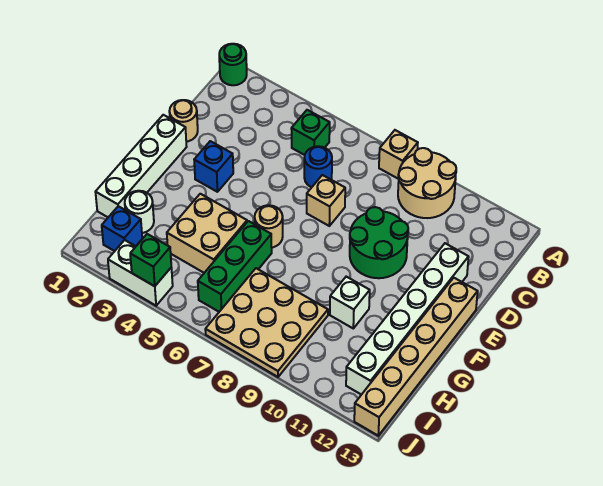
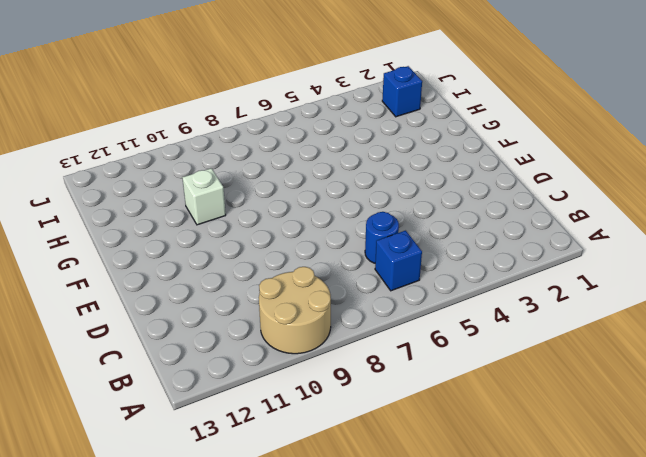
blue brick B6 level 1 -> blue brick E3 level 1
none -> green round brick A1 level 1
none -> tan brick A8 level 1
none -> green brick B5 level 1

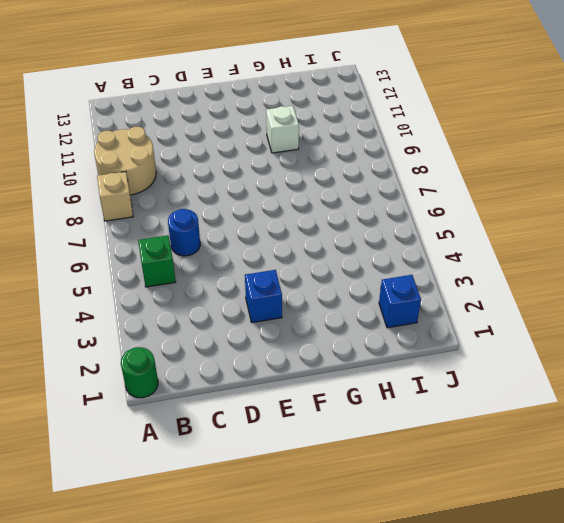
none -> tan round brick D1 level 1
none -> tan brick D7 level 1
none -> green round brick D9:E10 level 1

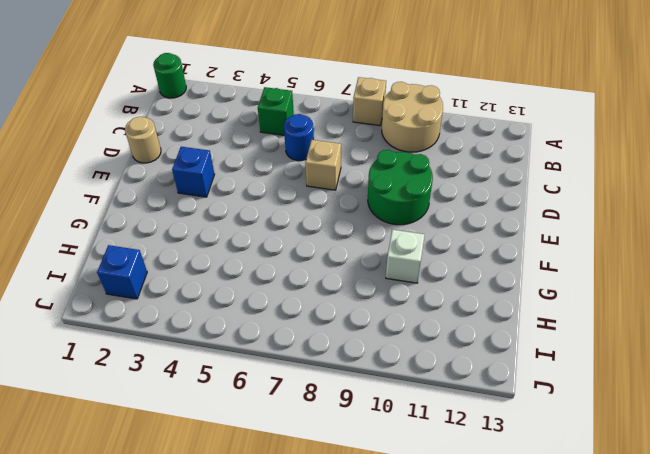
none -> white brick D12:I12 level 1
none -> white brick E1:H1 level 1
none -> tan brick E13:J13 level 1

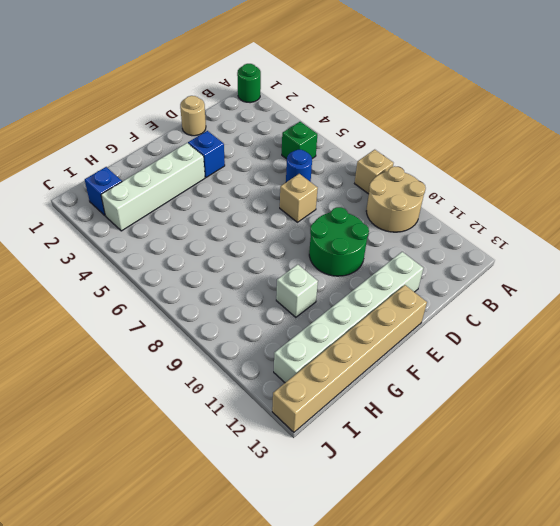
white brick F3:I3 level 1 -> white brick E1:H1 level 1
none -> tan round brick F6 level 1
none -> tan brick G4:H5 level 1
none -> green brick G6:I6 level 1

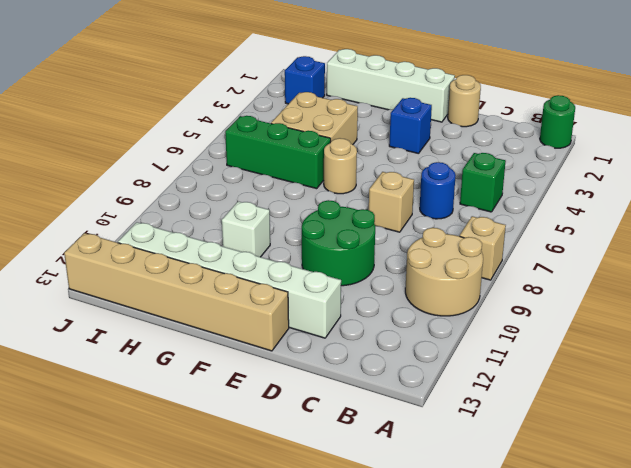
none -> white round brick H2 level 1
none -> tan plate H7:J9 level 1
none -> white brick J3:J4 level 1

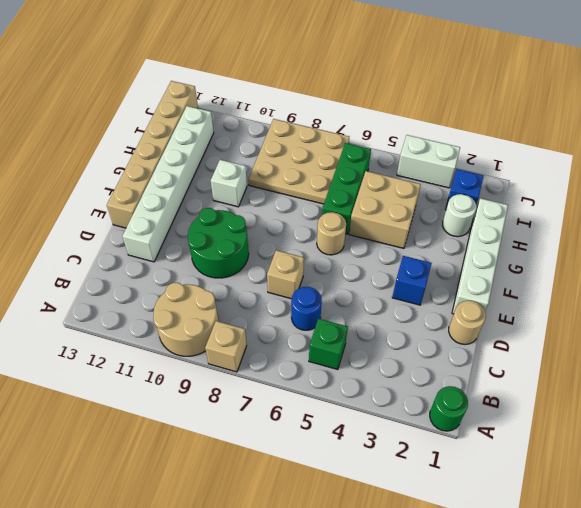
none -> green brick J4 level 2

